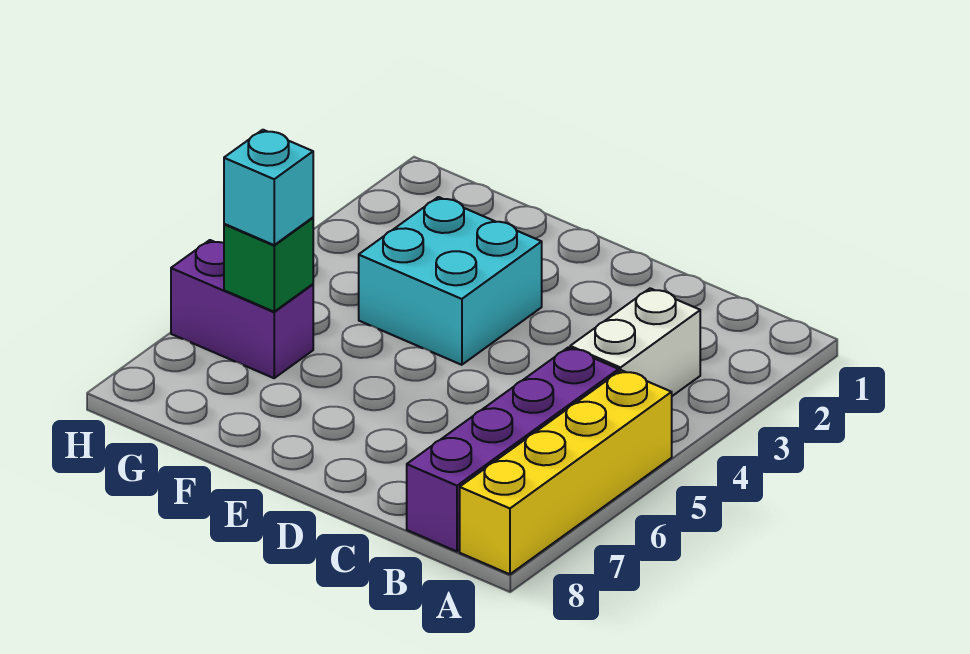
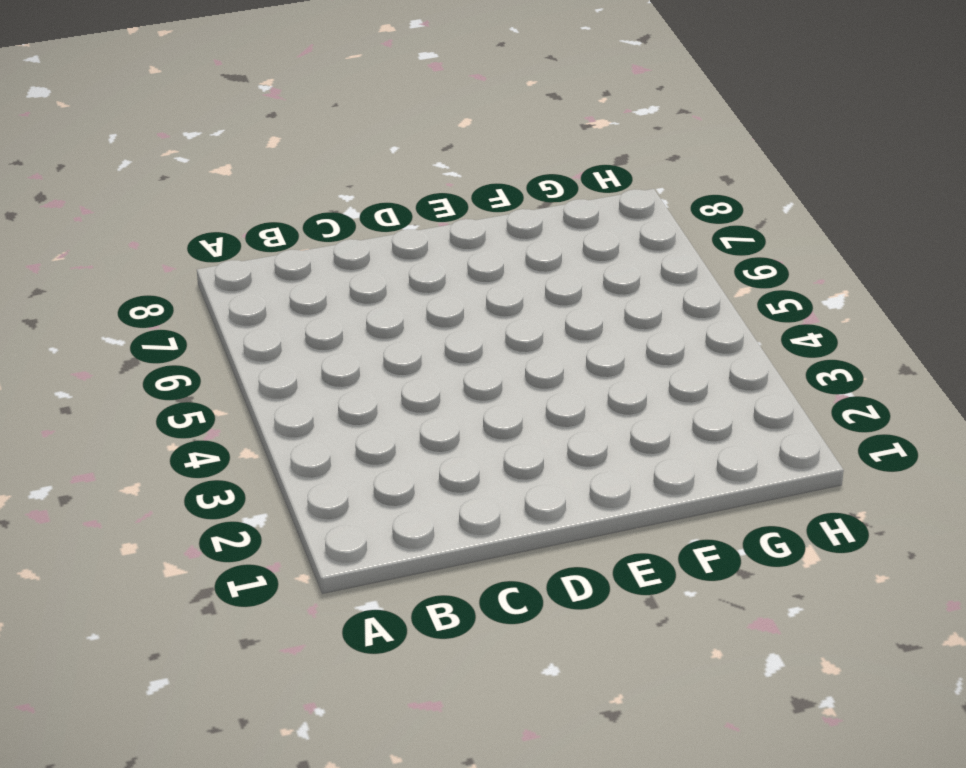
none -> yellow brick A5:A8 level 1
none -> white brick B3:B4 level 1

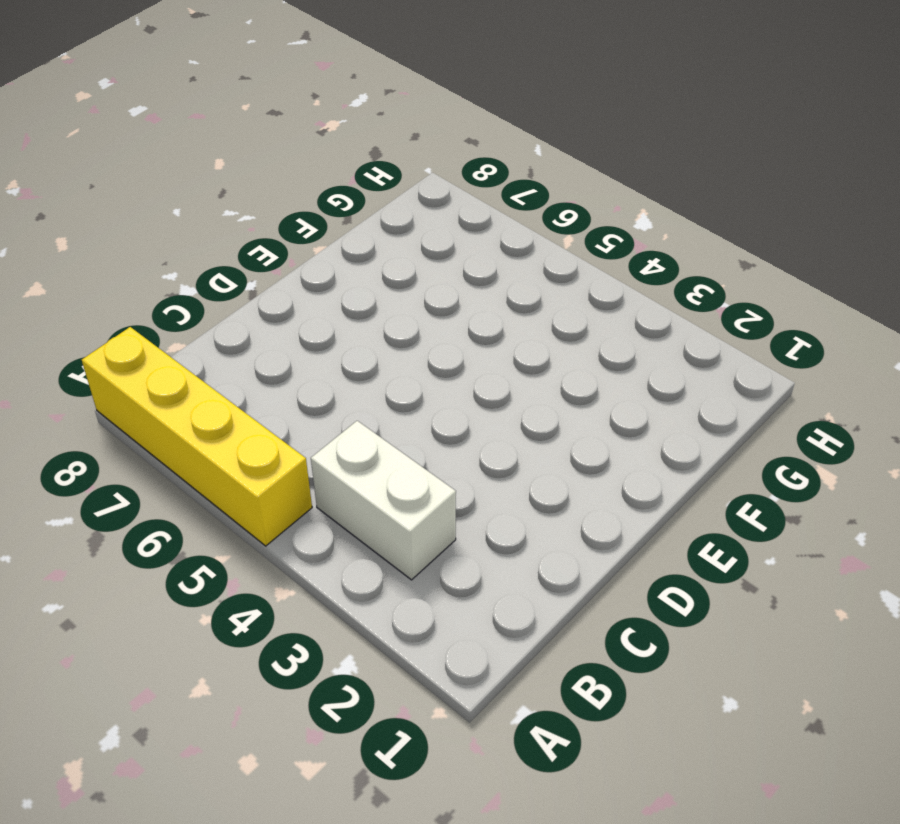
none -> purple brick B5:B8 level 1
none -> cyan brick E3:F4 level 1

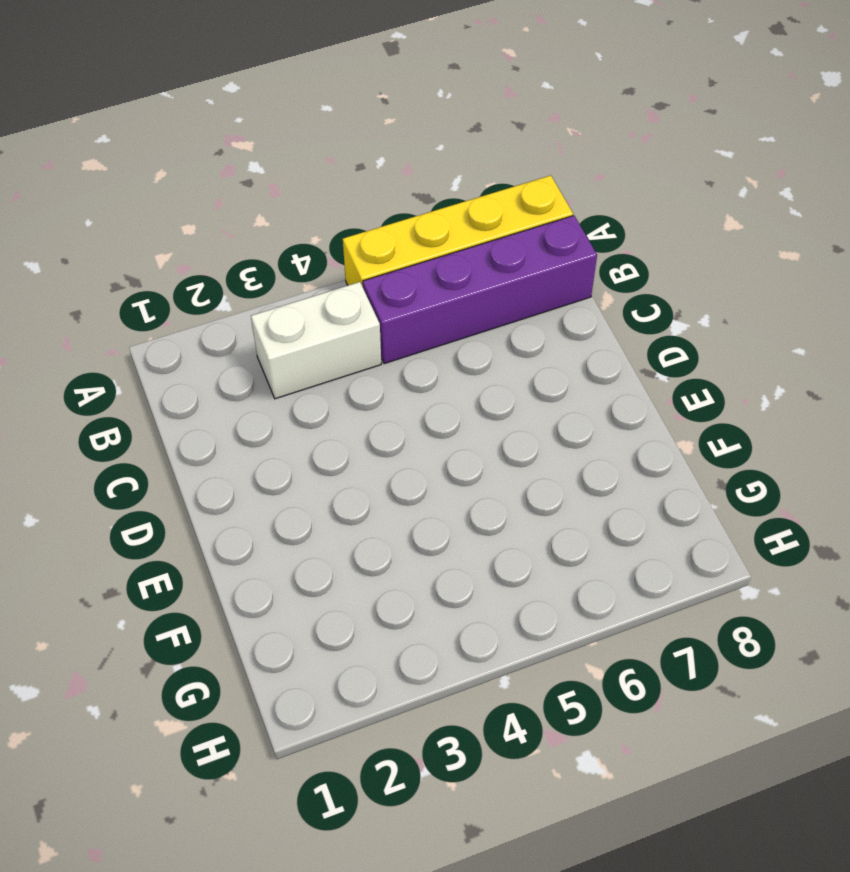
none -> cyan brick E3:F4 level 1
none -> purple brick G6:H6 level 1

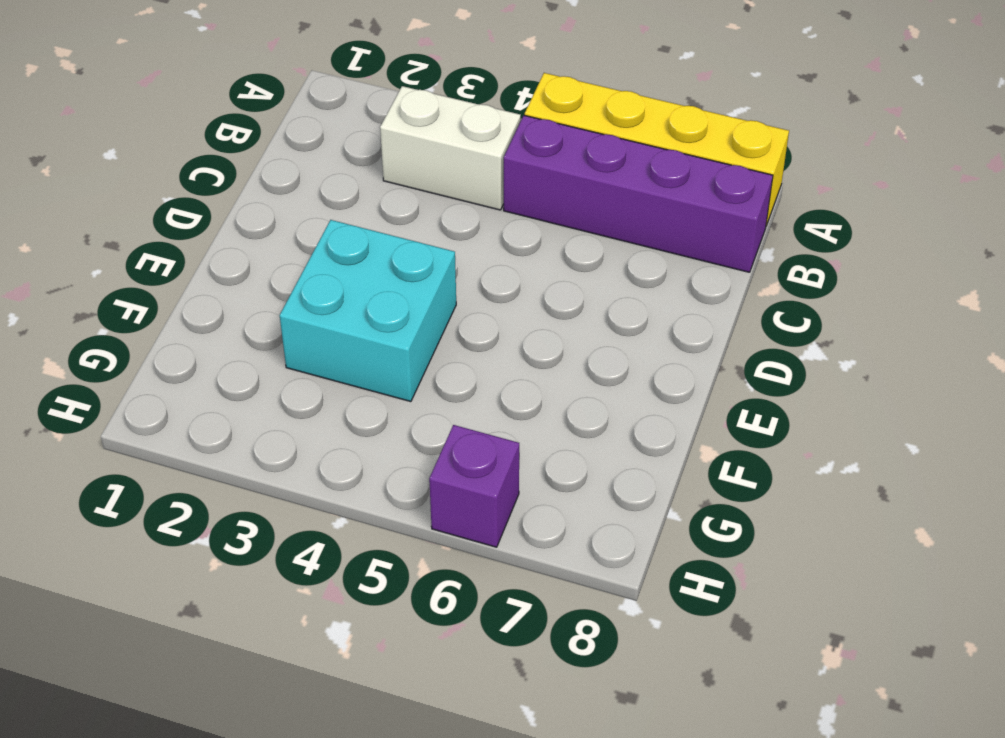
purple brick H6 level 1 -> purple brick G6:H6 level 1
none -> green brick G6 level 2
none -> cyan brick G6 level 3

